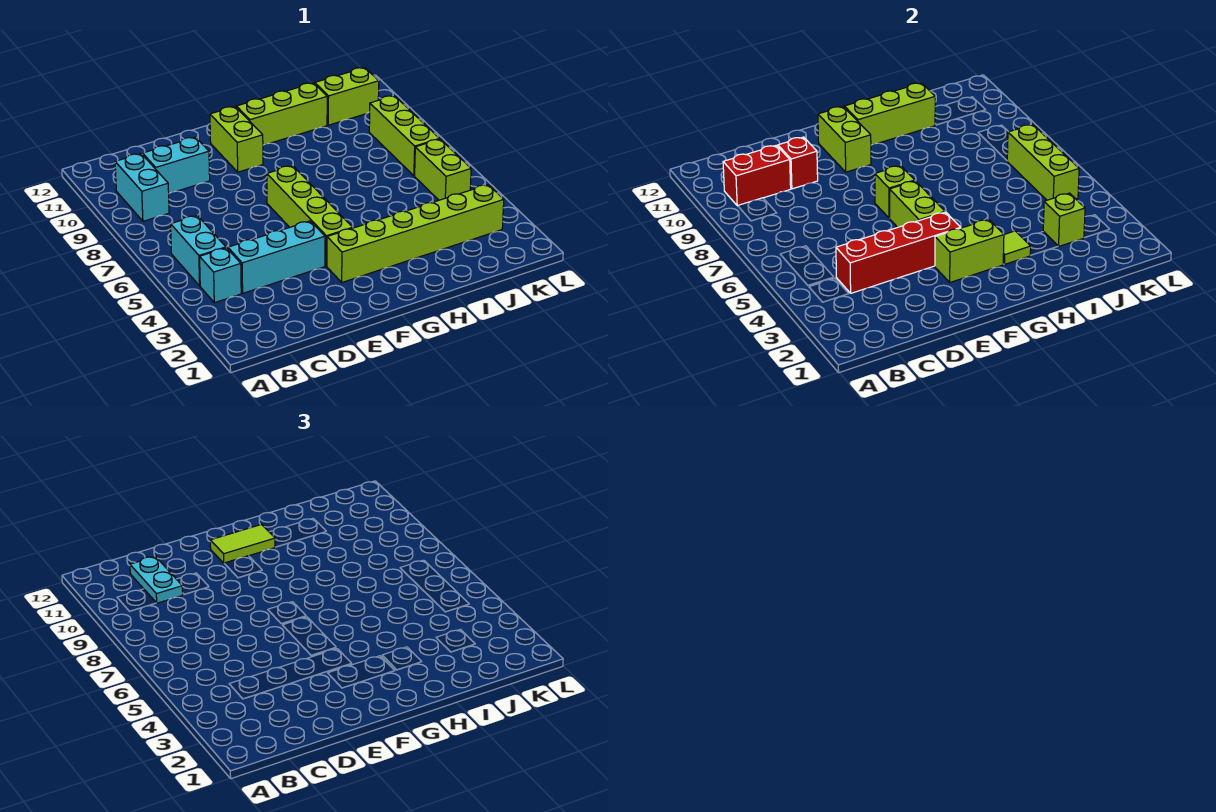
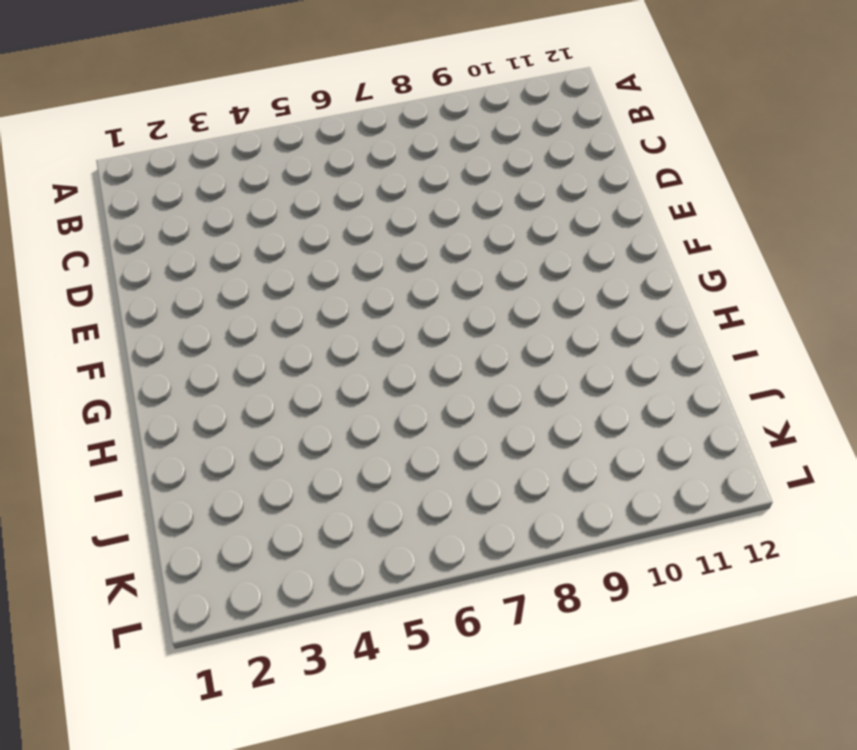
none -> cyan brick B4 level 1
none -> cyan brick B5:B6 level 1
none -> cyan brick B9:B10 level 1

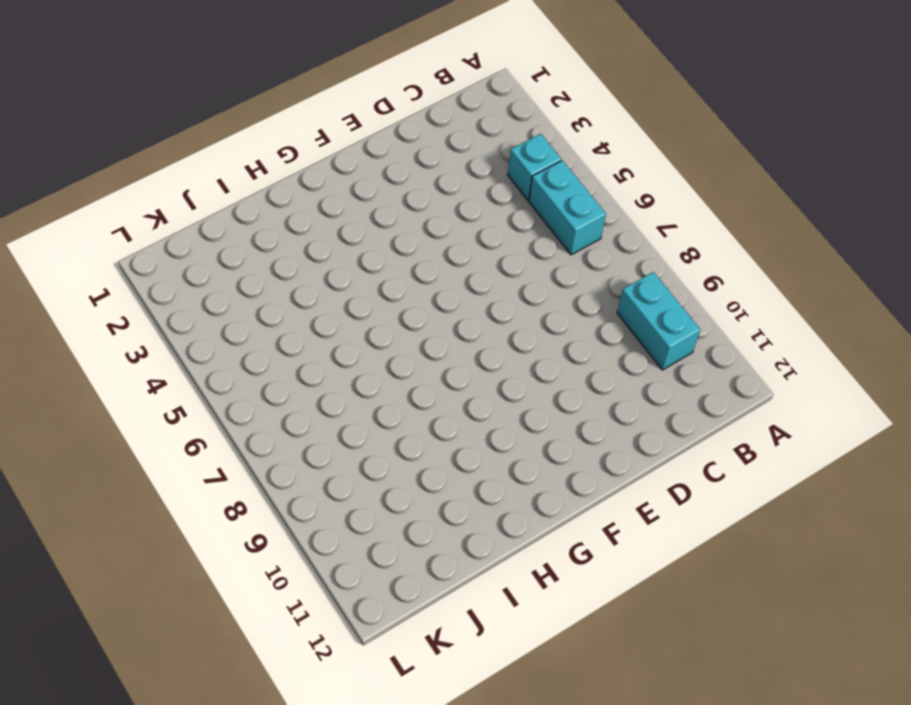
none -> cyan brick C4:E4 level 1
none -> cyan brick C10:D10 level 1
none -> lime brick F3:K3 level 1

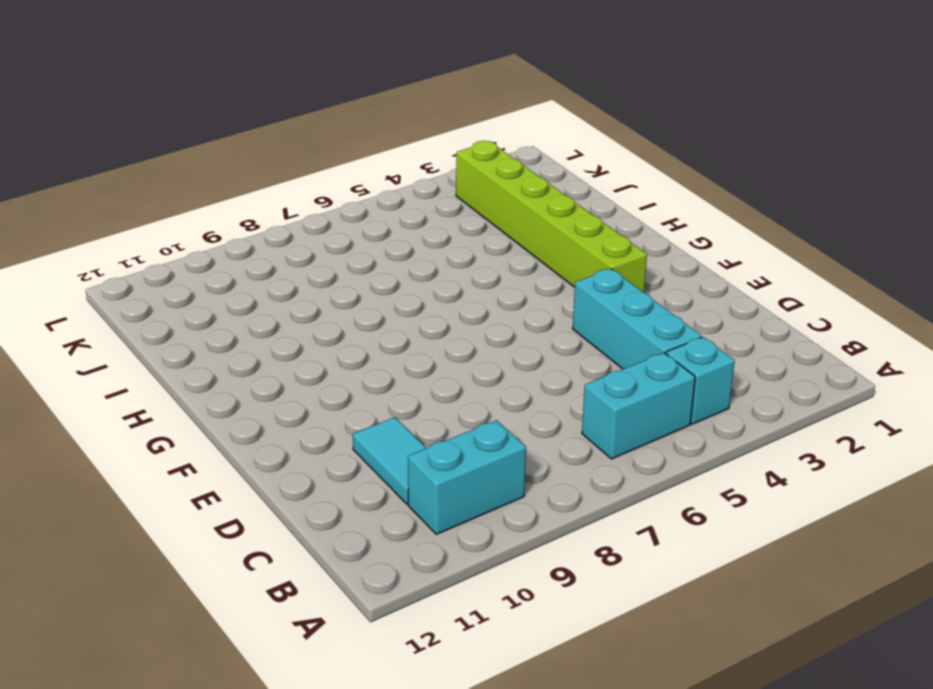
cyan tile C10:D10 level 1 -> cyan brick C10:D10 level 1
none -> lime brick F4:F7 level 1
none -> lime brick F10:F11 level 1
none -> lime brick G11:I11 level 1

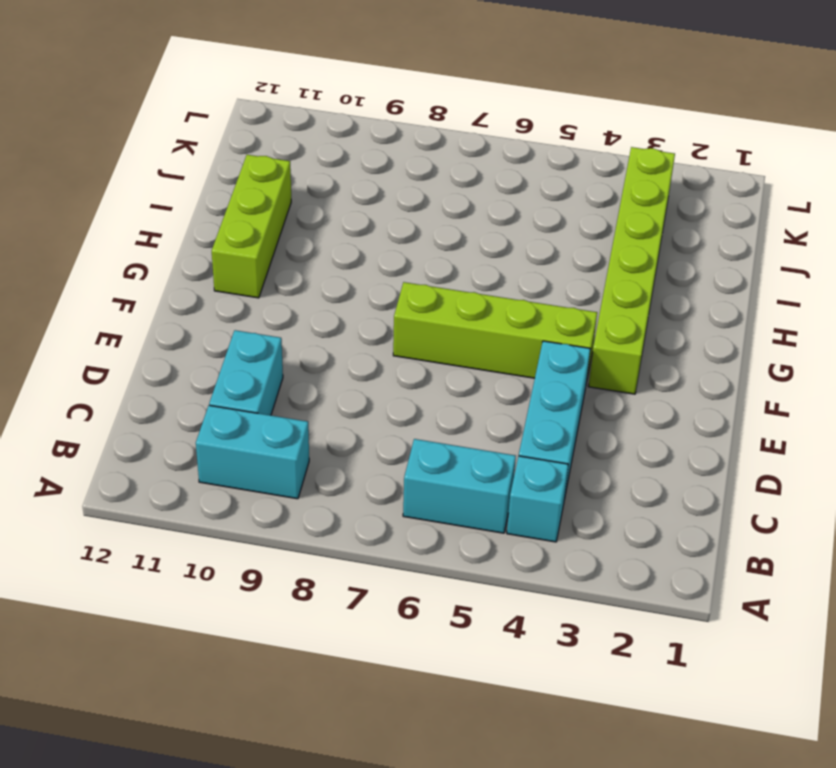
none -> lime brick F10:F11 level 1
none -> lime brick J11:K11 level 1
none -> lime brick K5:K6 level 1

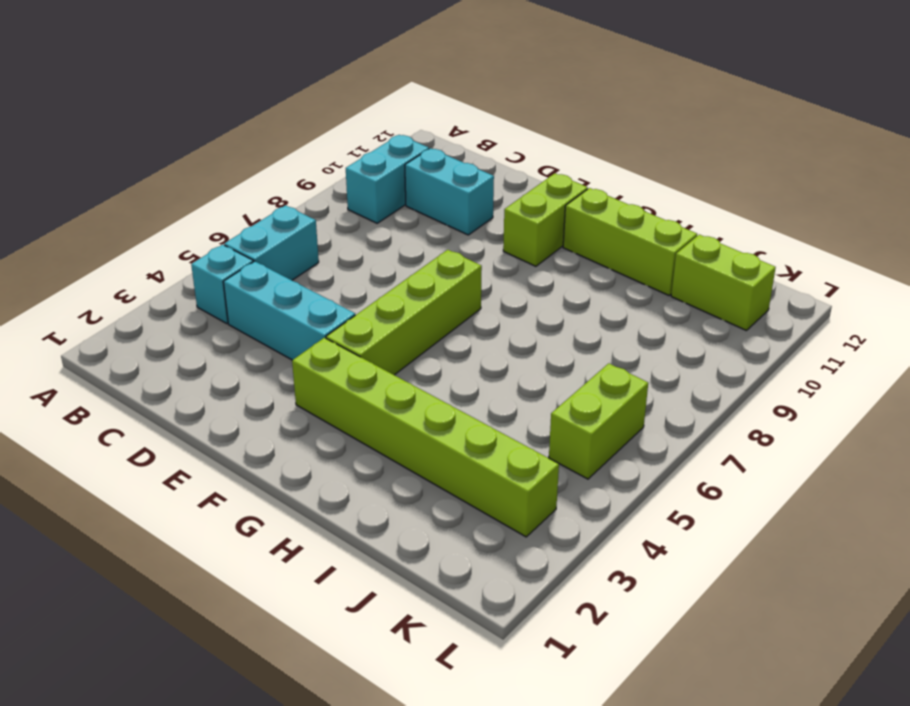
none -> lime brick K7:K9 level 1
none -> red brick B10:C10 level 2
none -> red brick C4:F4 level 2

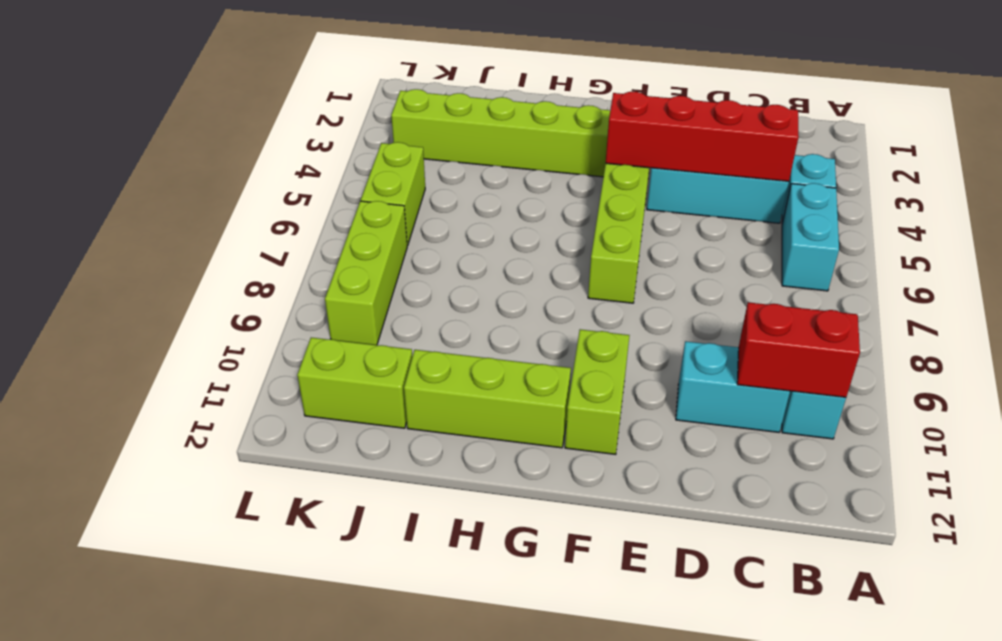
none -> red brick D10 level 2
none -> lime brick F3:G3 level 2
none -> lime brick F5:F6 level 2

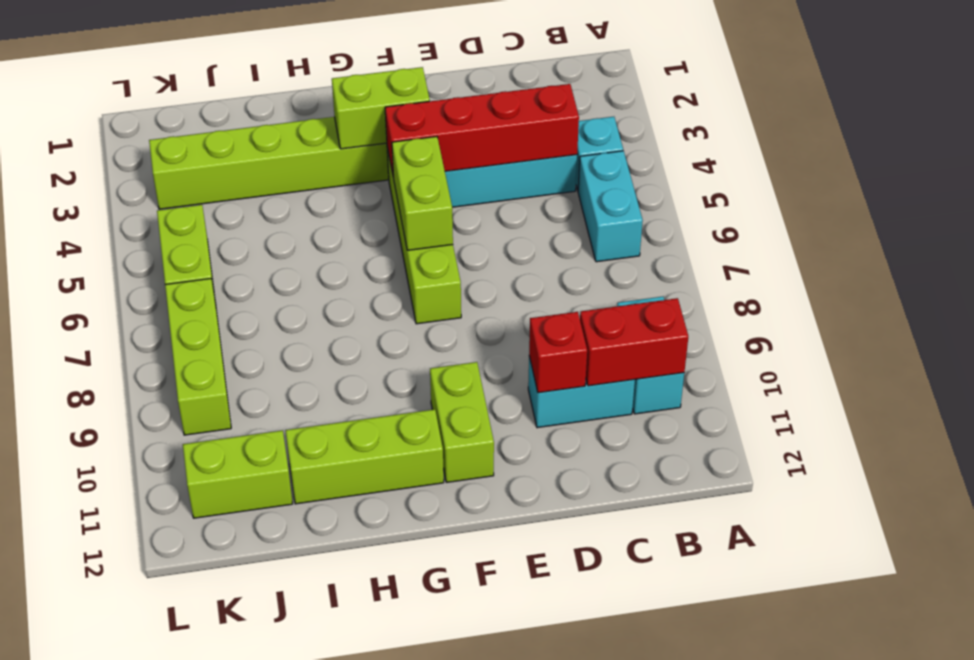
none -> lime brick F7 level 2
none -> lime brick F10:F11 level 2
none -> lime brick G11:I11 level 2

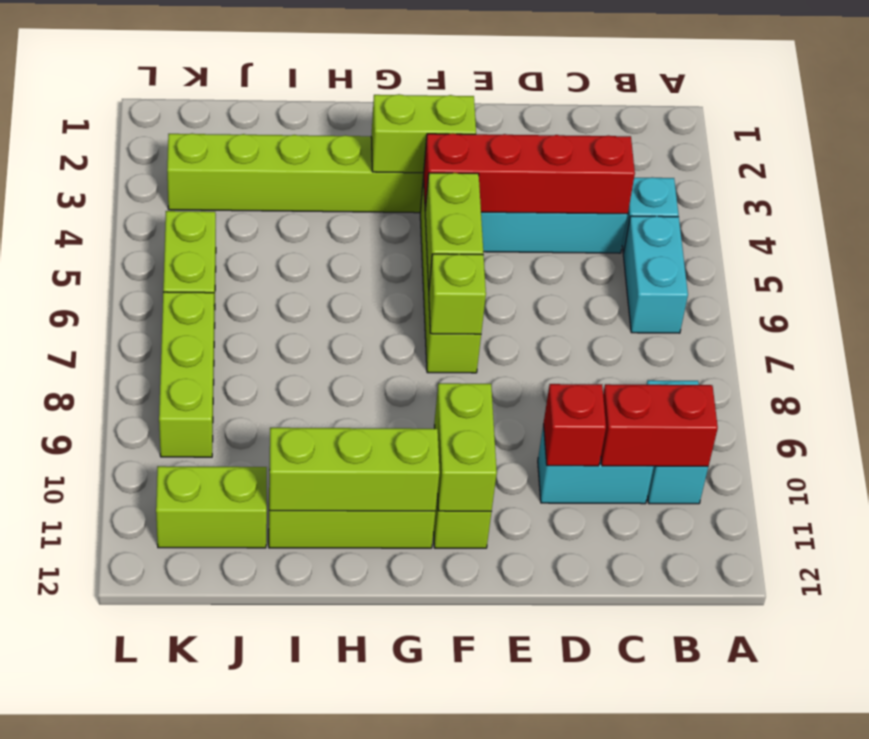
none -> lime tile H3 level 2
none -> lime brick J3 level 2
none -> lime brick K5:K7 level 2

